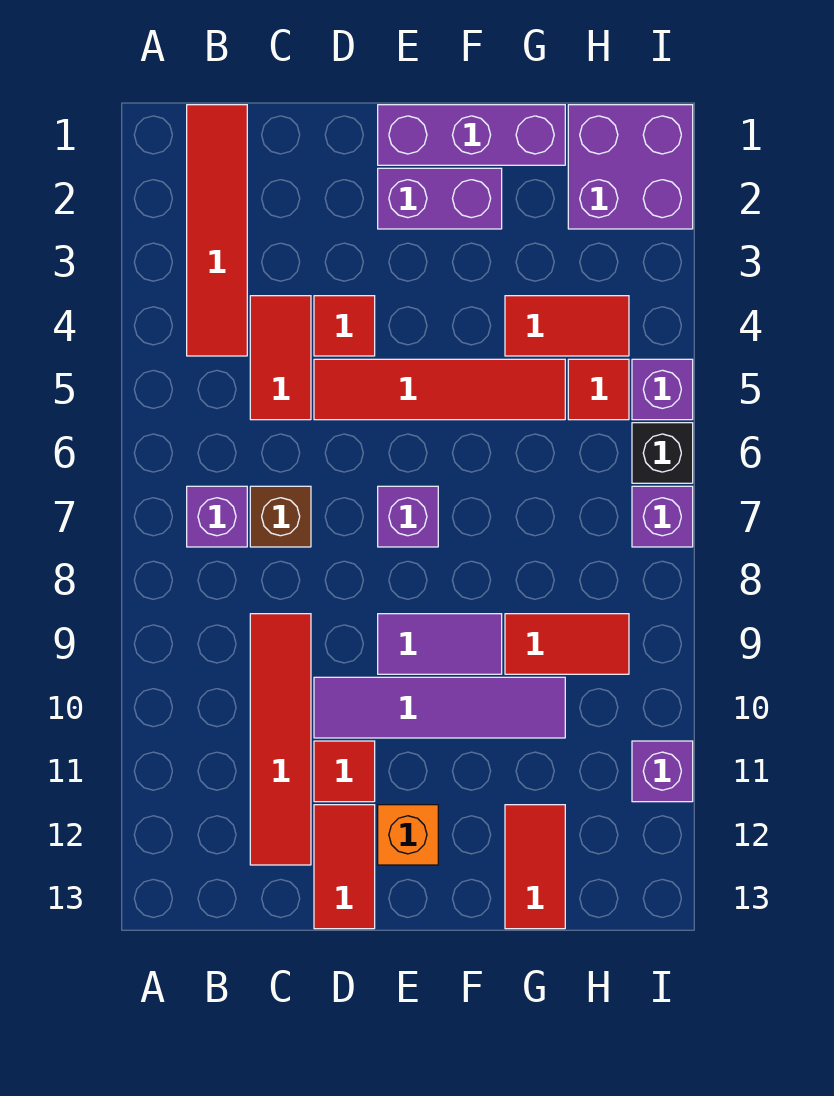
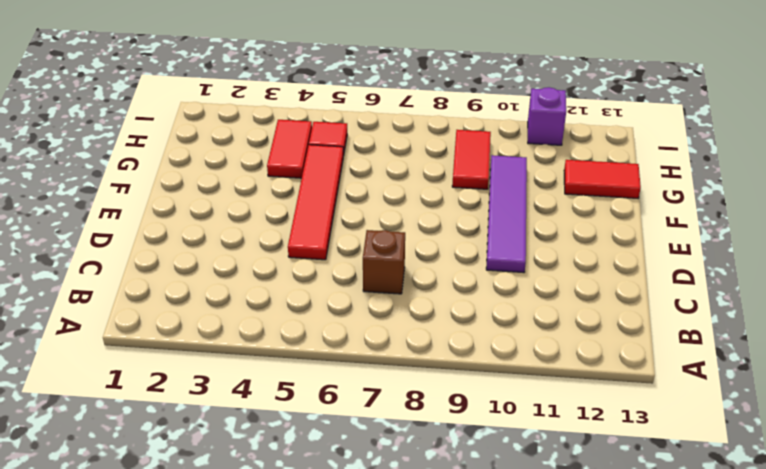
none -> red tile B1:B4 level 1
none -> purple brick B7 level 1
none -> red tile C4:C5 level 1

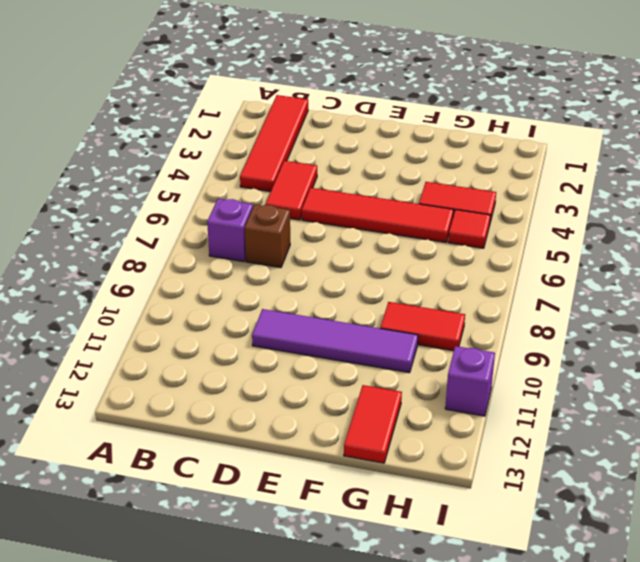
none -> red tile C9:C12 level 1
none -> red tile D4 level 1
none -> red tile D11 level 1

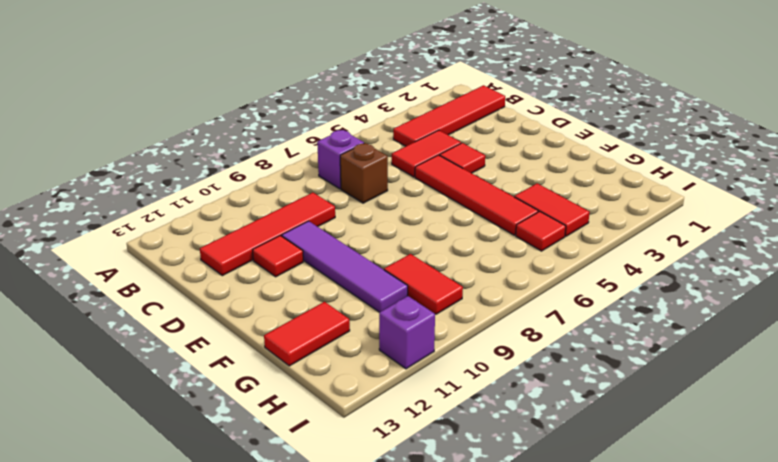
none -> red tile D12:D13 level 1
none -> purple brick E1:G1 level 1
none -> purple brick E2:F2 level 1

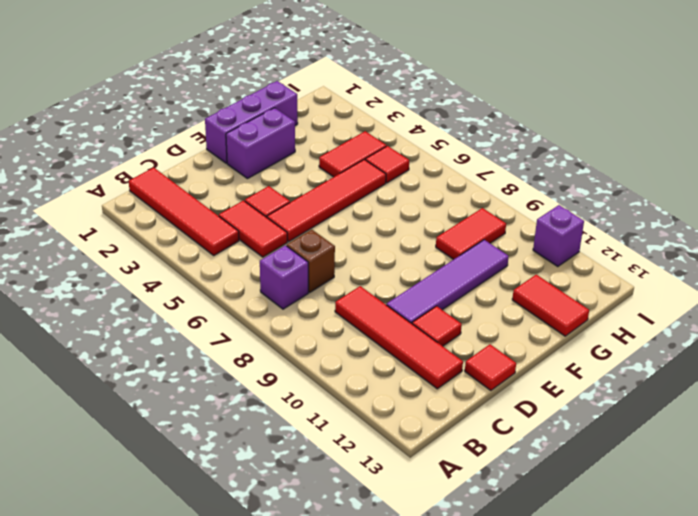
red tile D13 level 1 -> red tile D12:D13 level 1
none -> purple brick E7 level 1
none -> purple tile E9:F9 level 1
none -> orange brick E12 level 1

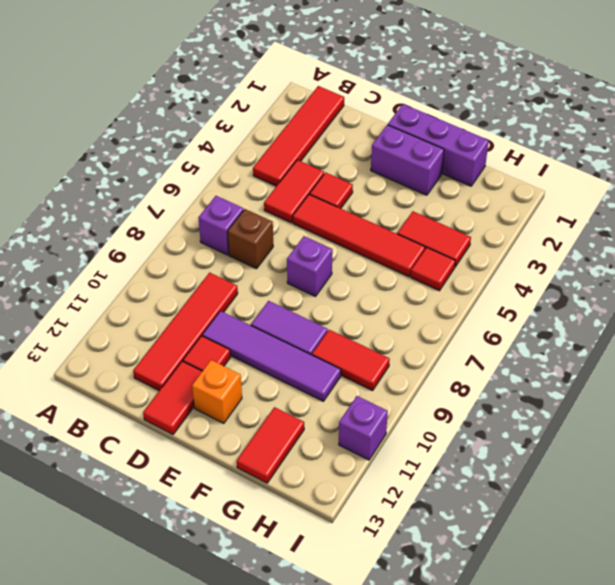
none -> purple brick H1:I2 level 1
none -> purple brick I5 level 1
none -> black brick I6 level 1

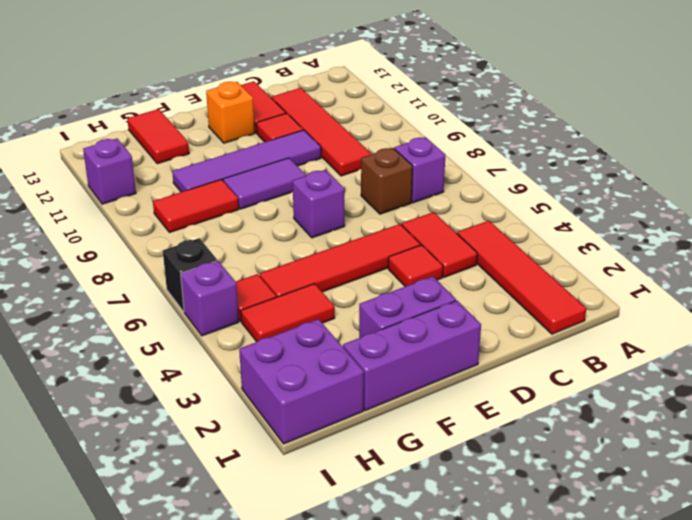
none -> purple brick I7 level 1

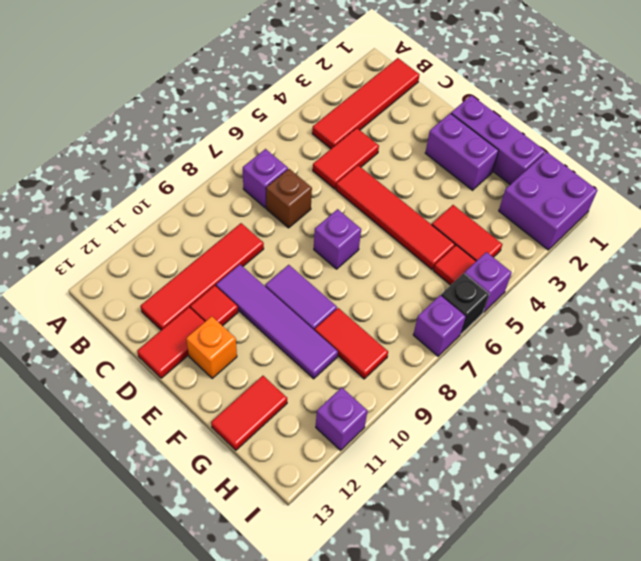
none -> red tile D4 level 1

